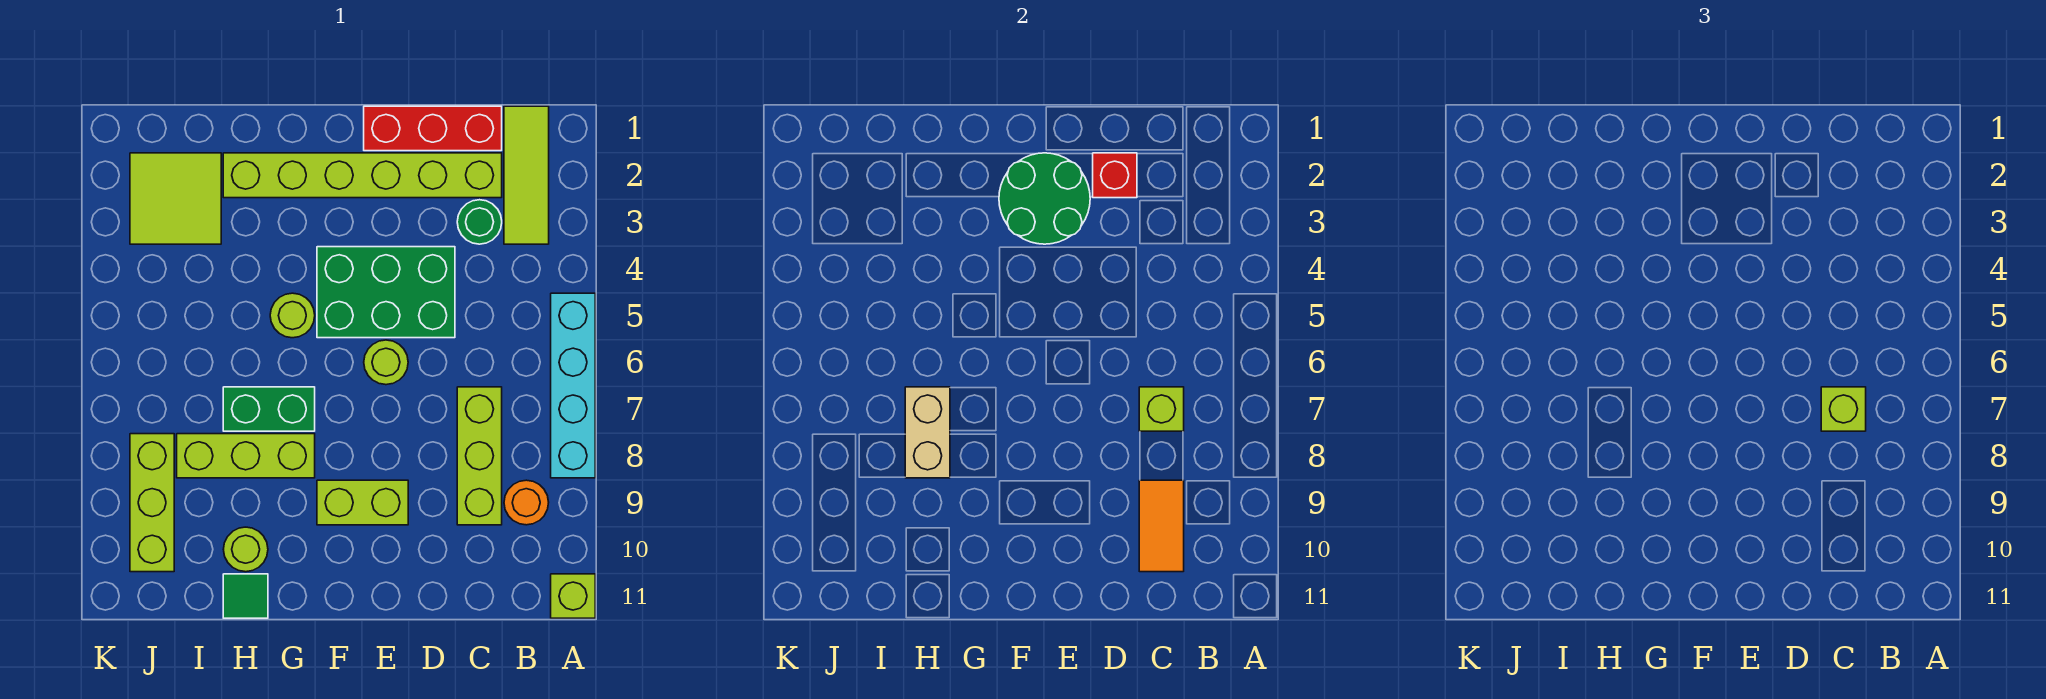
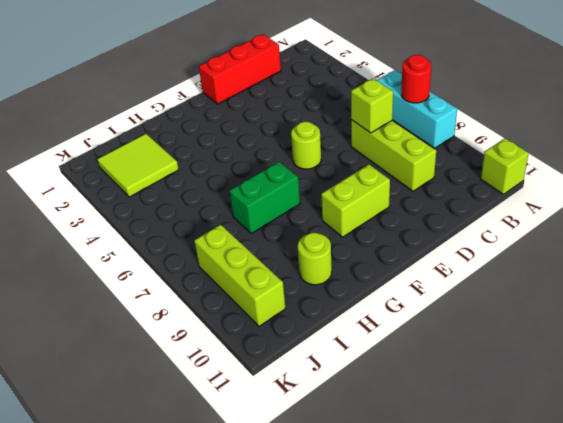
cyan brick A6:A8 level 1 -> cyan brick A5:A8 level 1
red round brick A7 level 2 -> none
none -> lime tile B1:B3 level 1
none -> orange round brick B9 level 1
none -> lime brick C2:H2 level 1

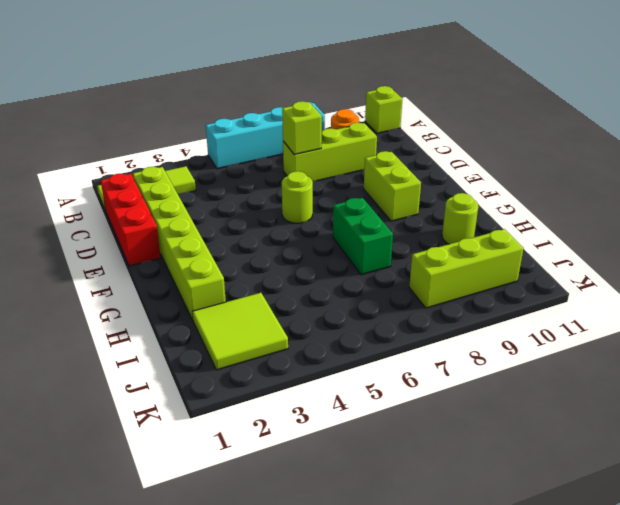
none -> green round brick C3 level 1
none -> green brick D4:F5 level 1
none -> lime round brick G5 level 1

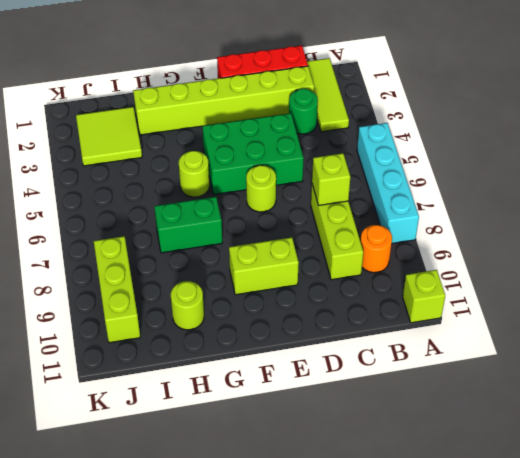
none -> lime brick G8:I8 level 1
none -> green tile H11 level 1
none -> orange tile C9:C10 level 2

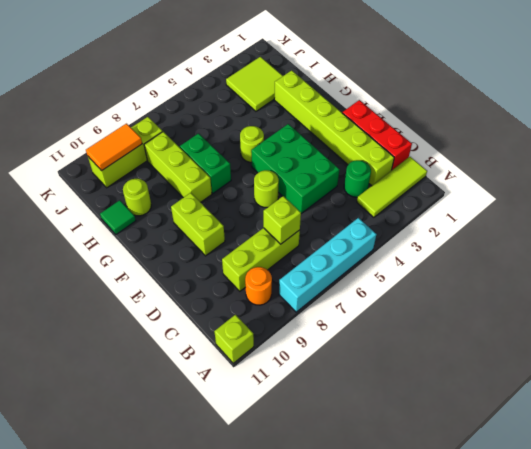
orange tile J9:J10 level 2 -> orange tile C9:C10 level 2
none -> red brick D2 level 2
none -> green round brick E2:F3 level 2
none -> tan brick H7:H8 level 2

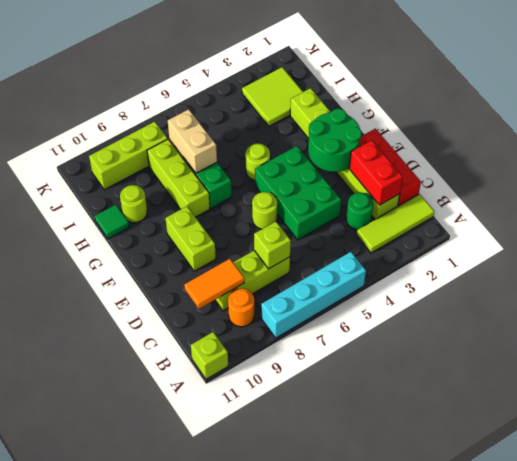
red brick C2:D2 level 2 -> red brick D2 level 2
tan brick H7:I7 level 2 -> tan brick H7:H8 level 2
none -> lime brick C7 level 3

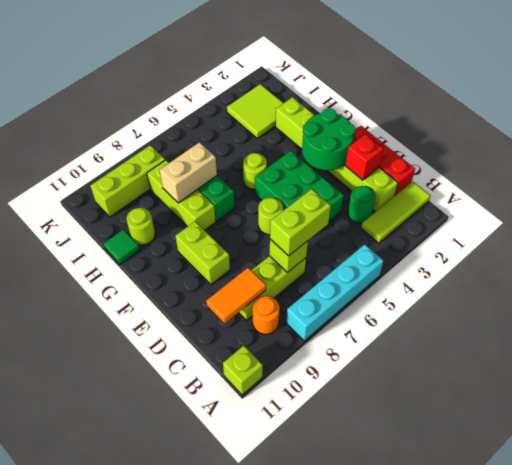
lime brick C6:C7 level 3 -> lime brick C7 level 3

